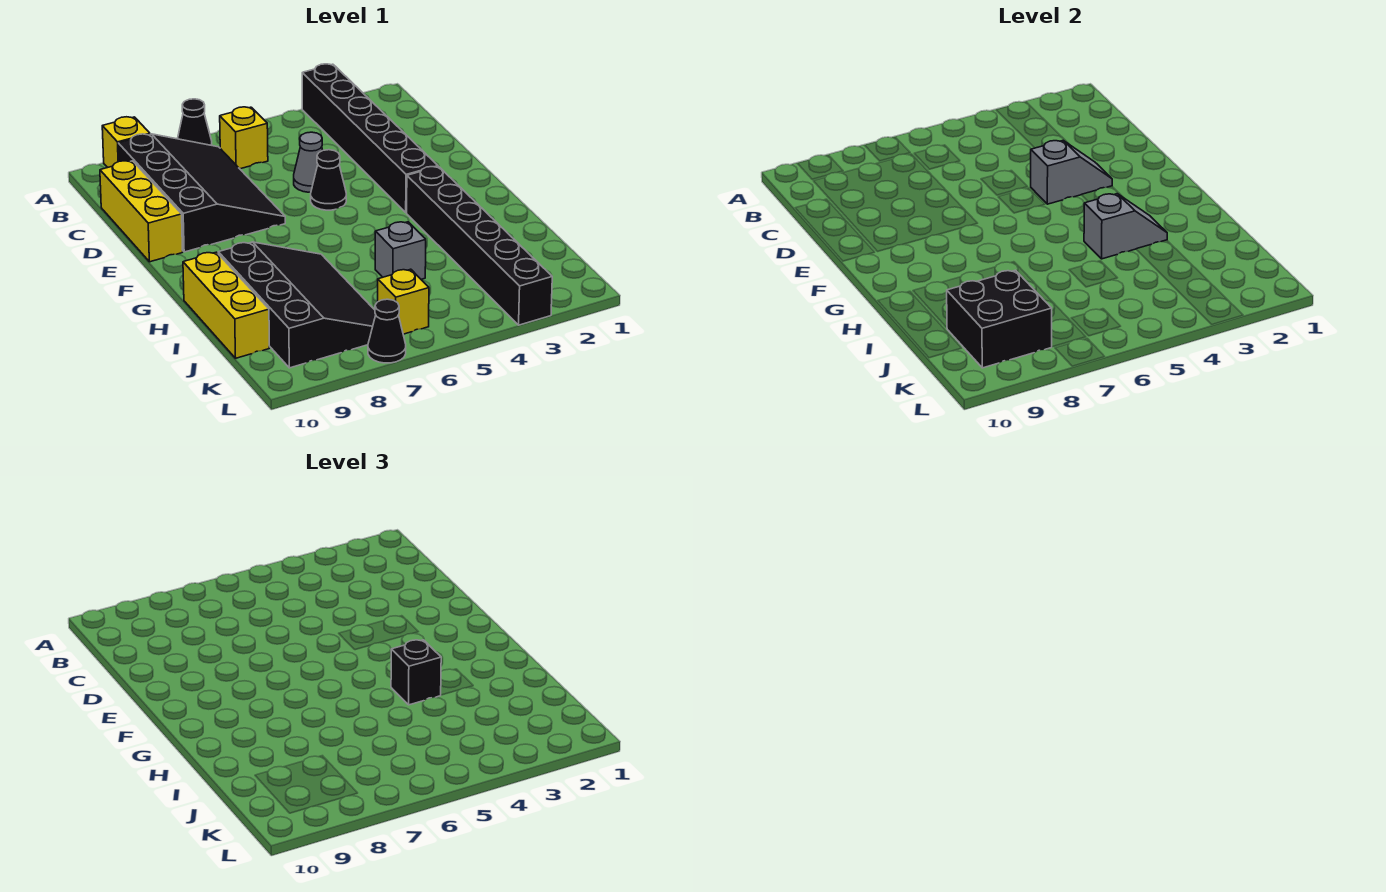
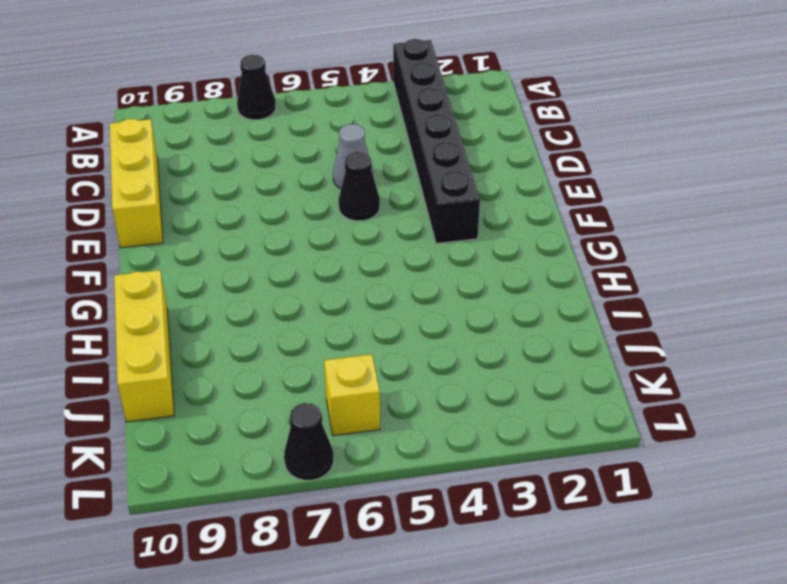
none -> yellow brick A9 level 1
none -> yellow brick B6 level 1
none -> black slope B7:E9 level 1 top 9

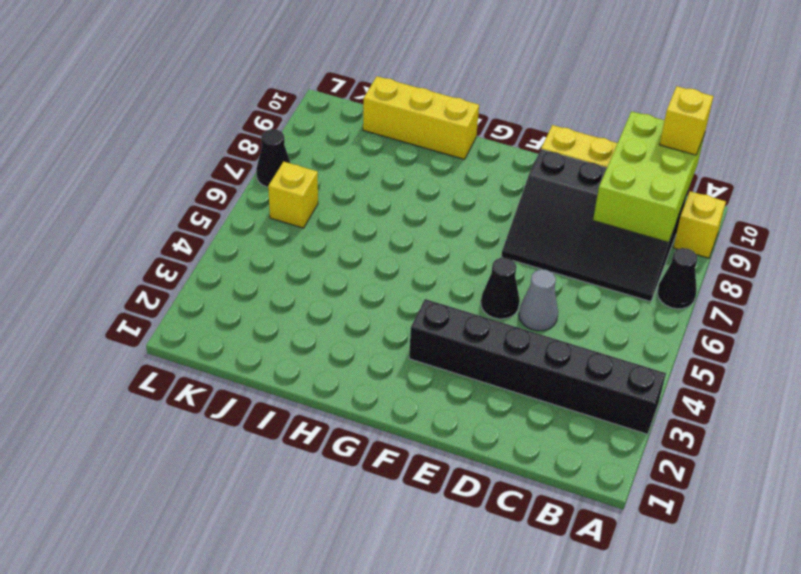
lime brick B8:C10 level 2 -> none
yellow brick B10 level 3 -> yellow brick B6 level 1
none -> black brick G3:L3 level 1
none -> black slope H7:K9 level 1 top 9
none -> grey brick I5 level 1

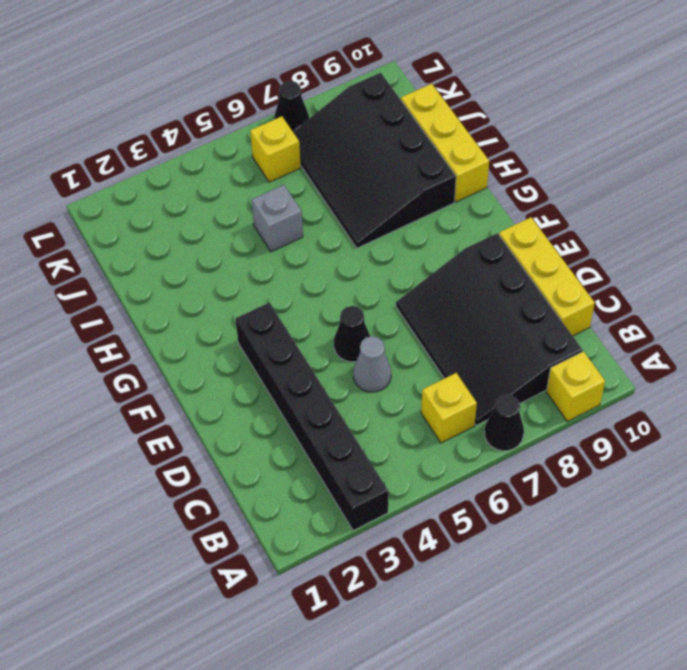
none -> black brick G3:L3 level 1
none -> grey slope E3:E4 level 2 top 4
none -> grey slope H3:H4 level 2 top 4

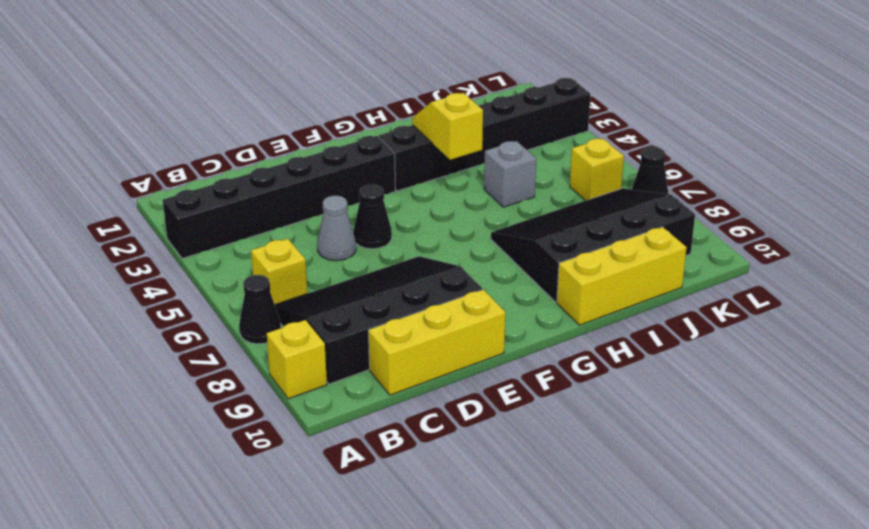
yellow slope H3:H4 level 2 top 4 -> grey slope H3:H4 level 2 top 4
none -> grey slope E3:E4 level 2 top 4
none -> black brick J8:K9 level 2
none -> black brick H4 level 3

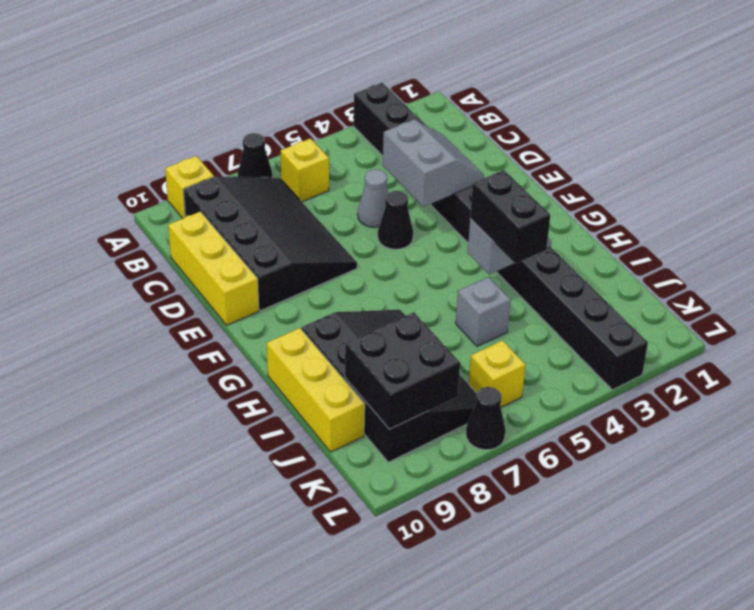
grey slope D3:E4 level 2 top 4 -> grey slope E3:E4 level 2 top 4
black brick H4:I4 level 3 -> black brick H4 level 3

